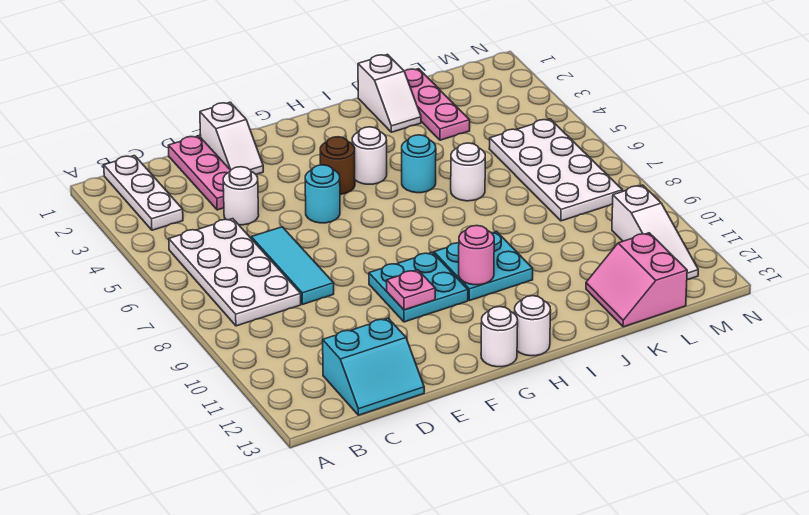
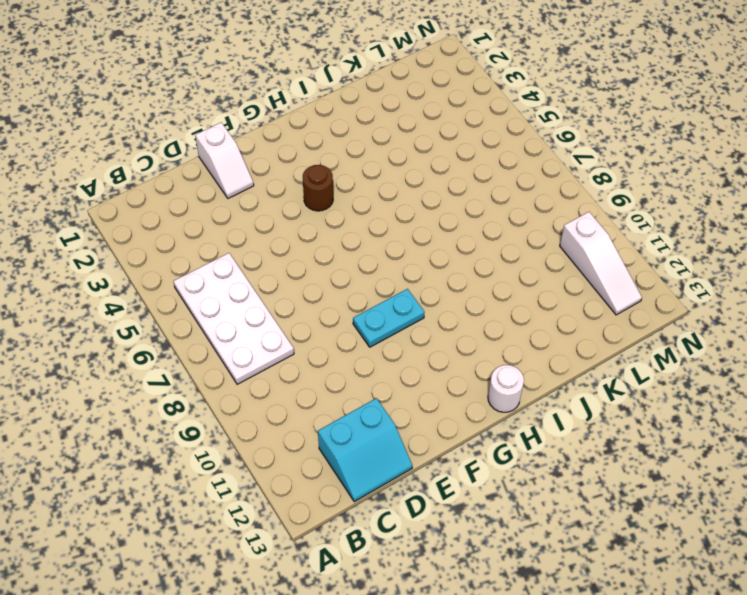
cyan plate F9:G9 level 1 -> cyan plate F9:G10 level 1
none -> white plate B1:B3 level 1
none -> pink plate D1:D3 level 1
none -> white round brick D4 level 1

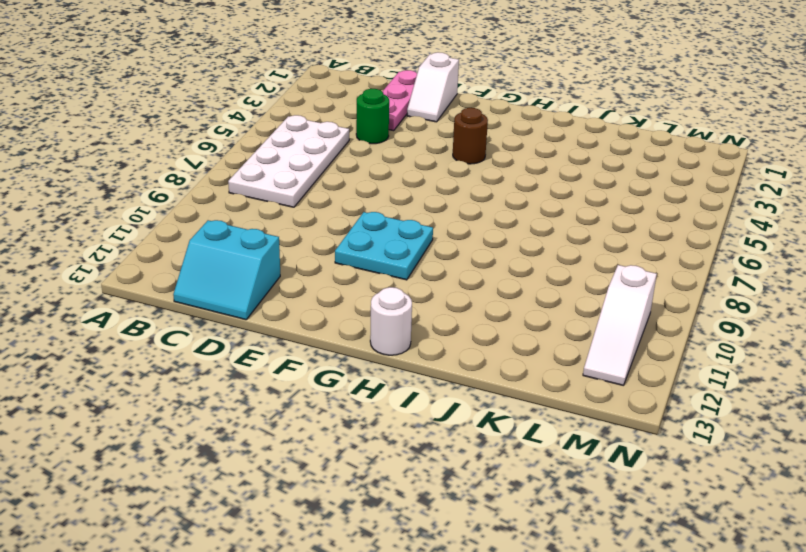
green round brick D4 level 1 -> white round brick D4 level 1
none -> white plate B1:B3 level 1
none -> cyan tile D6:D8 level 1
none -> cyan round brick F5 level 1

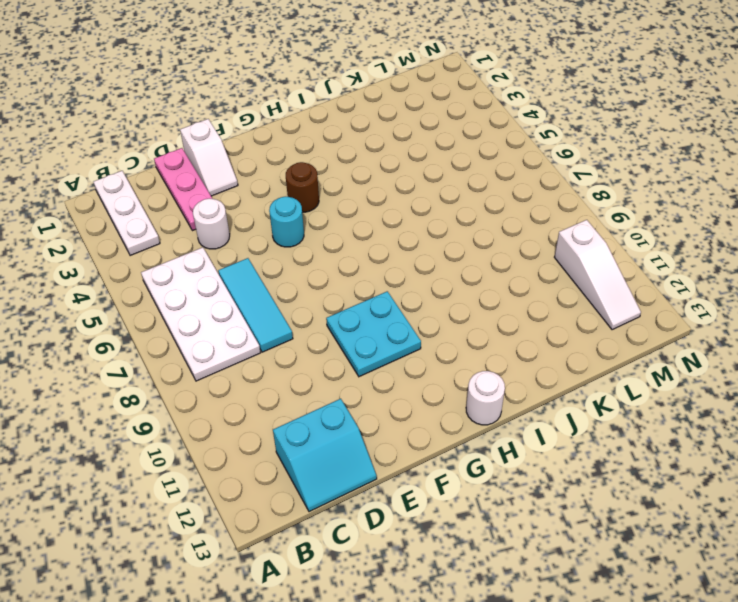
none -> white round brick G13 level 1
none -> white round brick H4 level 1
none -> cyan plate H9:I10 level 1

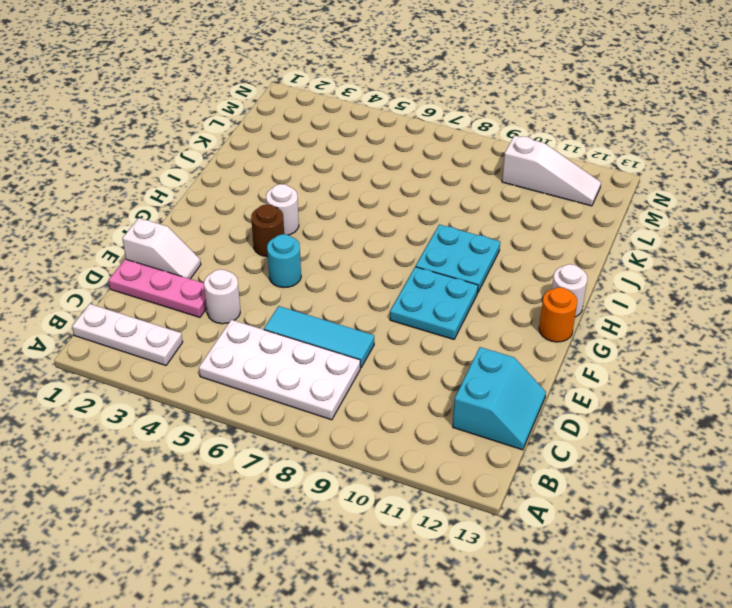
orange round brick G13 level 1 -> white round brick G13 level 1
none -> cyan round brick I5 level 1
none -> white slope J1:J2 level 1 top 1
none -> white round brick J6 level 1

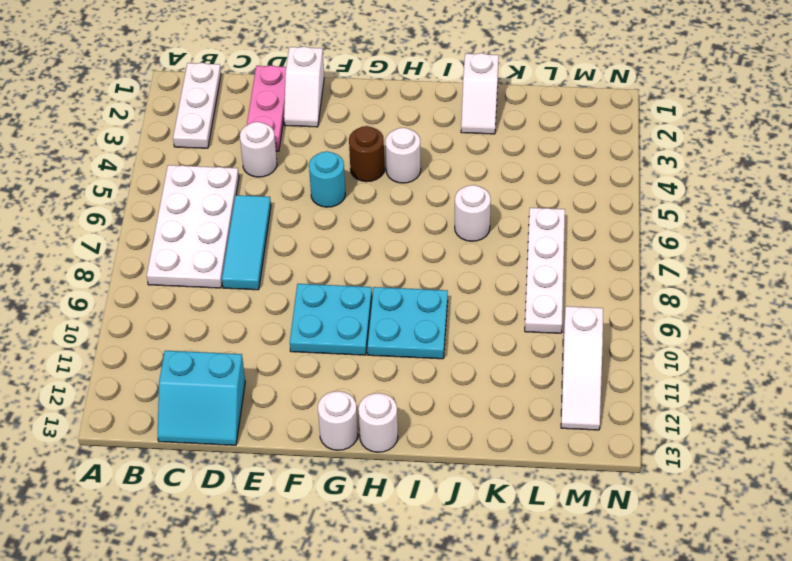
white plate L6:L9 level 1 -> white plate L5:M8 level 1
none -> cyan round brick I5 level 1
none -> pink plate K1:K3 level 1
none -> pink slope K12:L13 level 1 top L

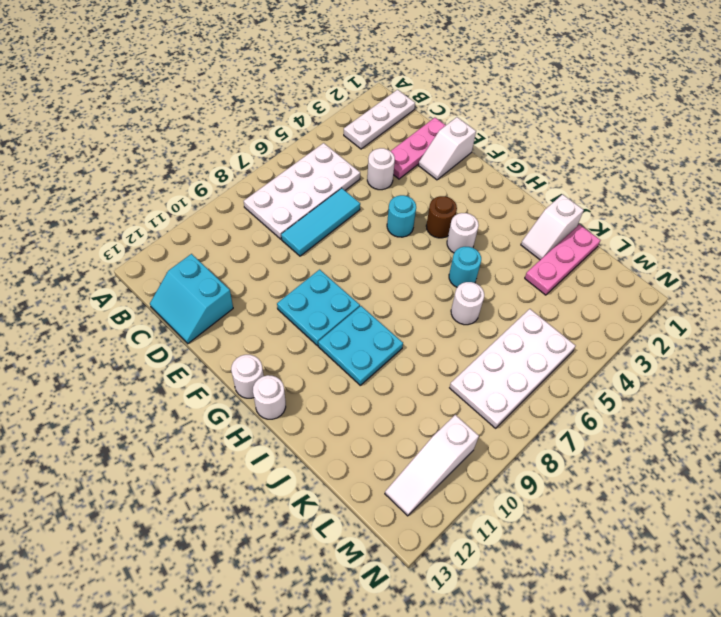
none -> pink slope K12:L13 level 1 top L
none -> pink plate F10 level 2
none -> pink round brick H10 level 2

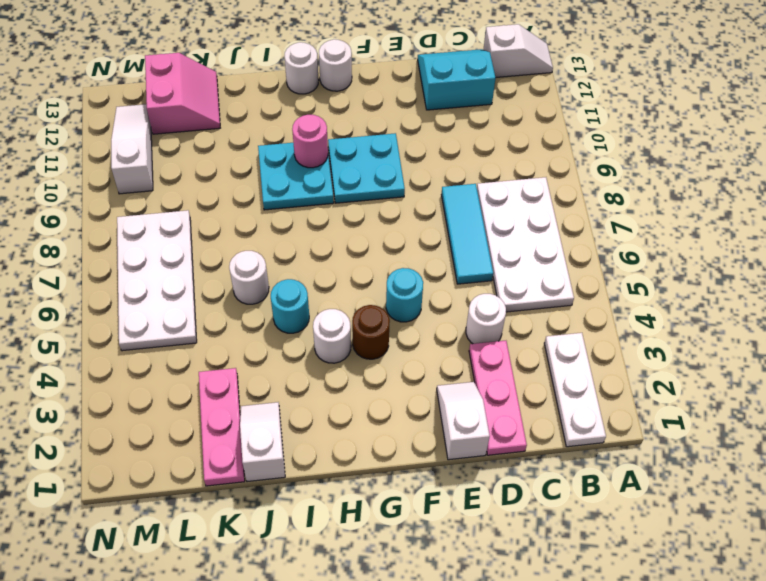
white slope A13:B13 level 1 top B -> none
none -> pink plate F10 level 2

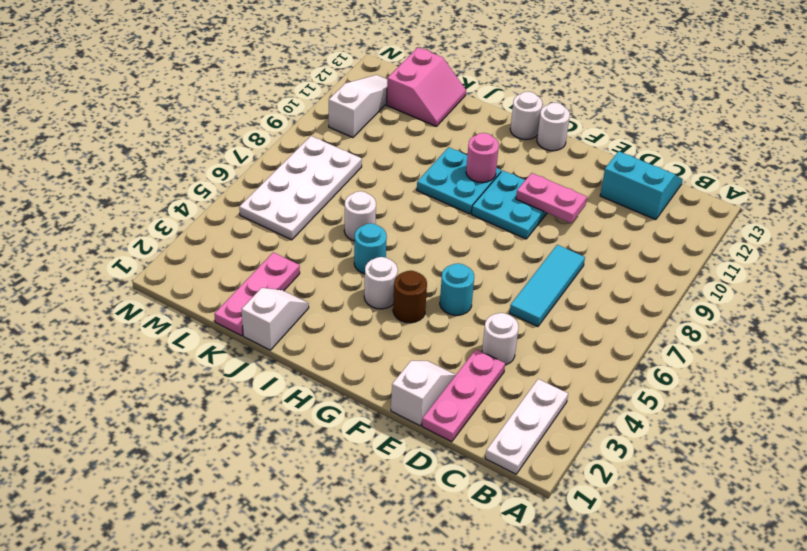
pink plate E10:F10 level 2 -> pink plate F10 level 2
none -> white plate B5:C8 level 1

